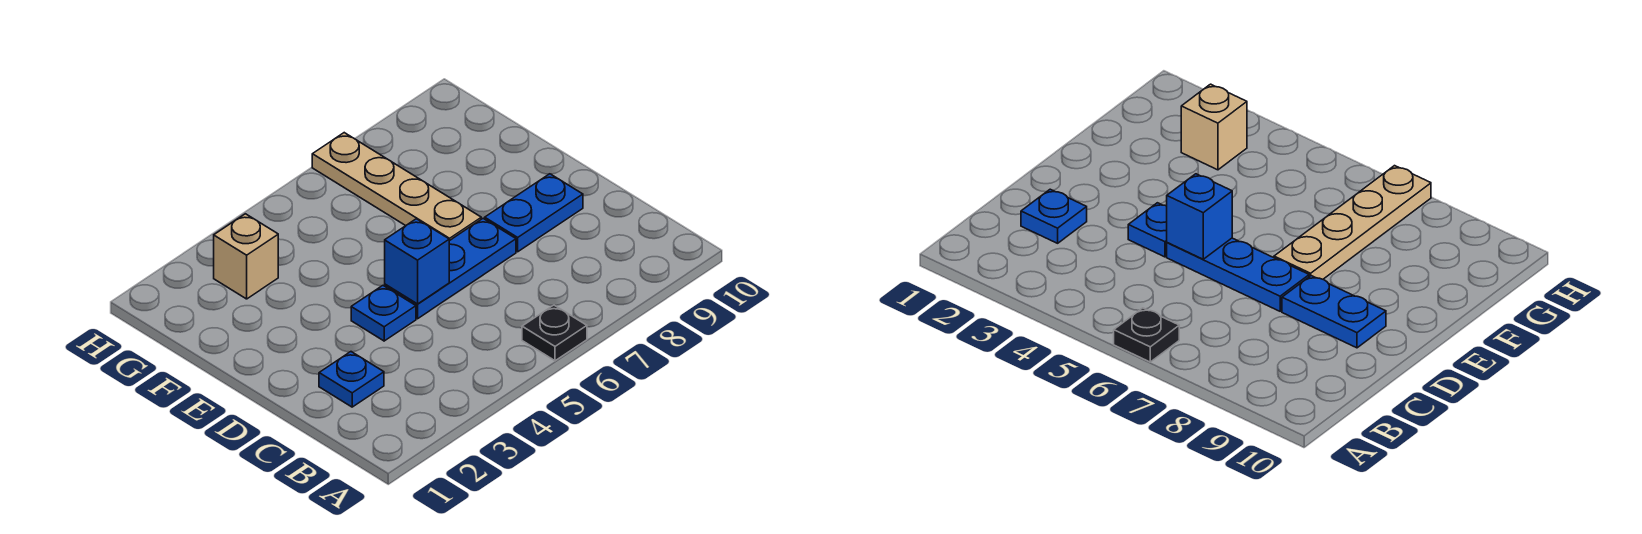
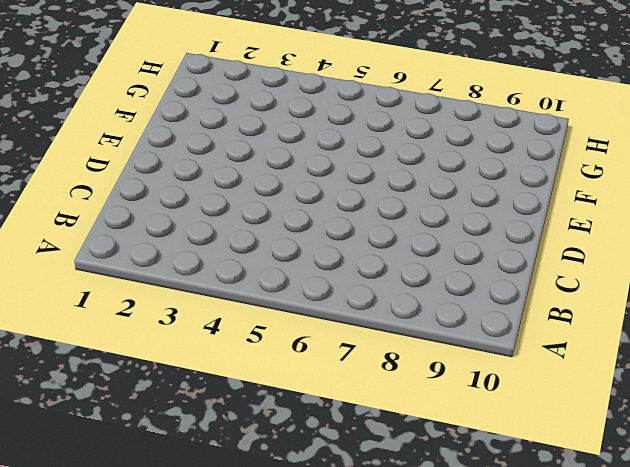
none -> black plate A6 level 1
none -> blue plate C2 level 1

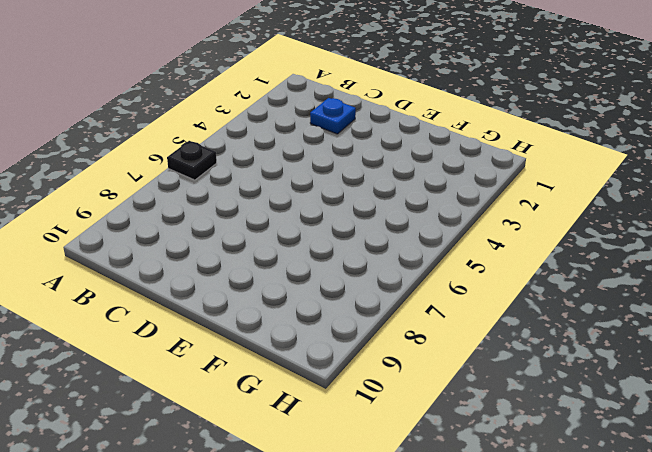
none -> blue plate D4 level 1
none -> blue plate D5:D7 level 1

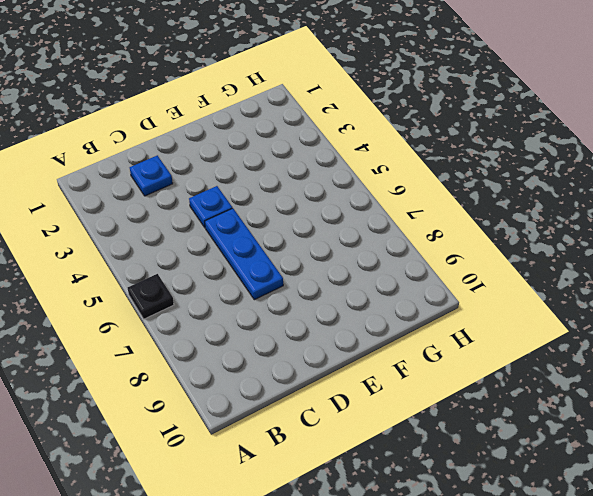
none -> blue plate D8:D9 level 1
none -> tan plate E7:H7 level 1

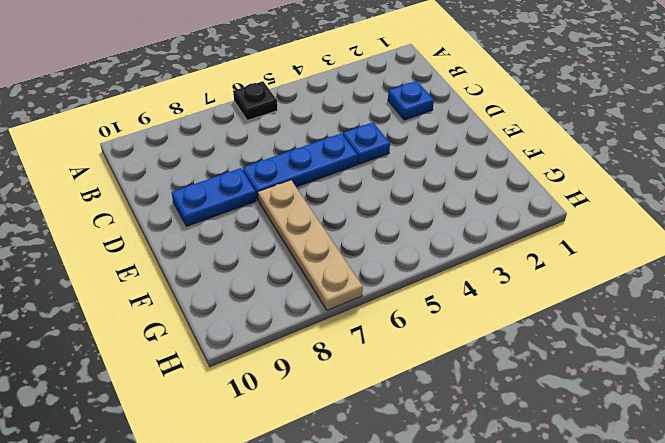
none -> tan brick G3 level 1
none -> blue brick D5 level 2

